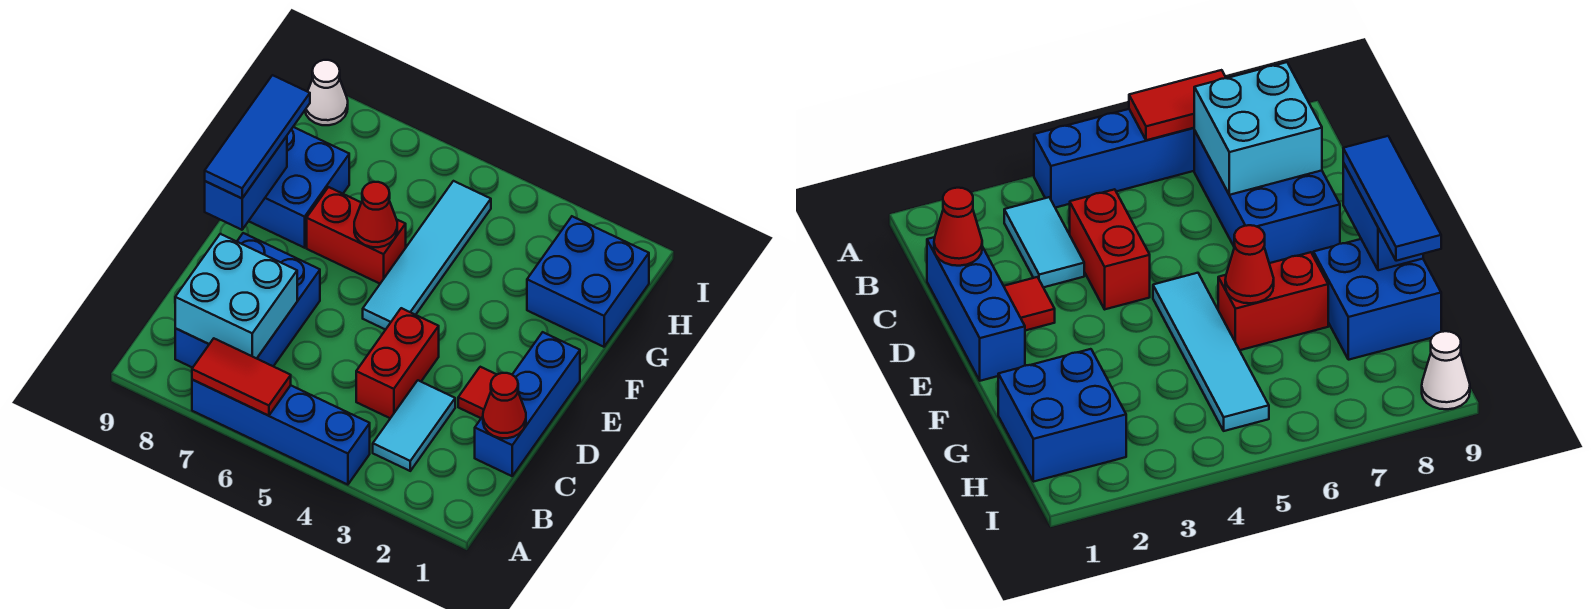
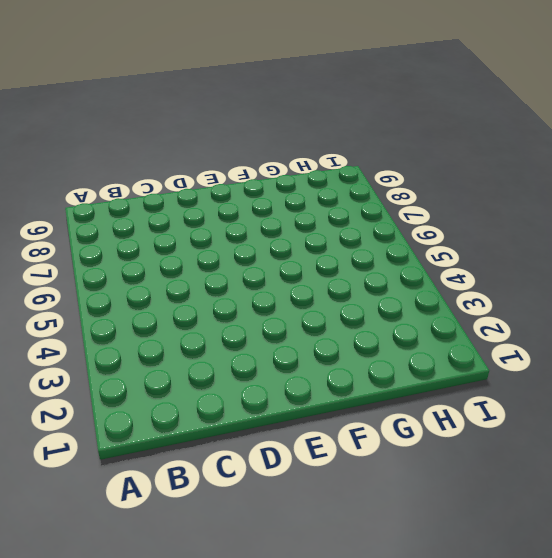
none -> blue brick A4:A7 level 1
none -> cyan tile B3:C3 level 1
none -> blue brick B7:D8 level 1

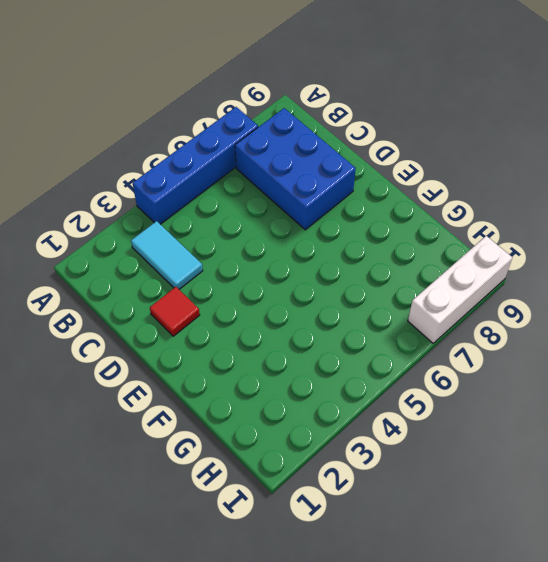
white brick I7:I9 level 1 -> white cone I9 level 1
none -> blue brick C1:E1 level 1
none -> red brick C4:D4 level 1
none -> cyan tile E5:H5 level 1

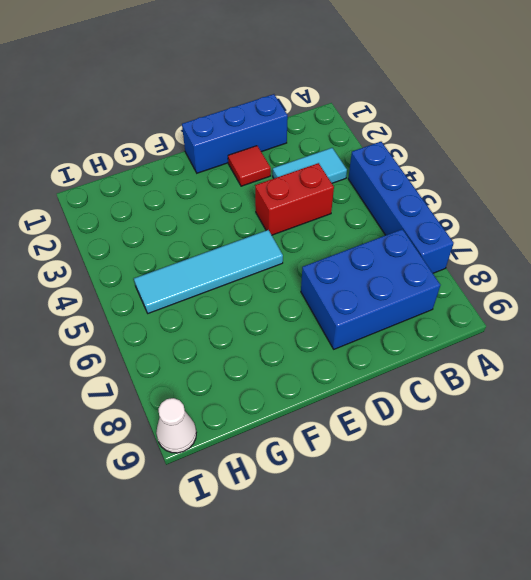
none -> red brick F6:F7 level 1
none -> blue brick F8:G9 level 1
none -> blue brick G1:H2 level 1

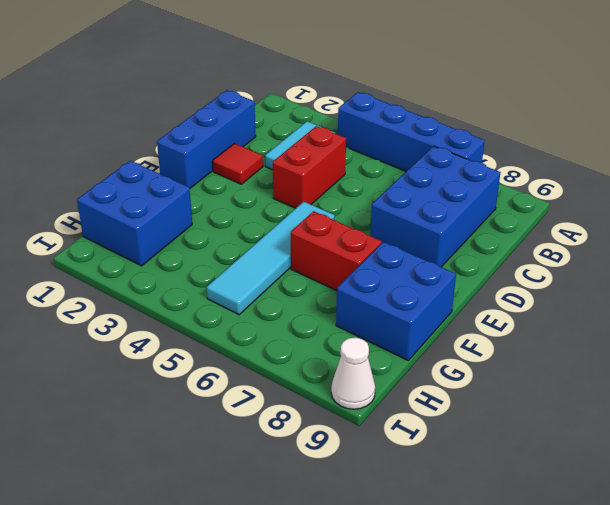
none -> red tile A6:A7 level 2
none -> cyan brick B7:C8 level 2
none -> red cone C1 level 2

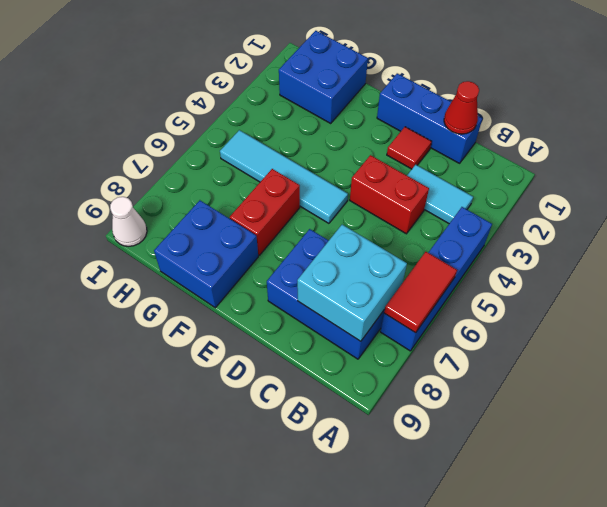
none -> blue brick E9:F9 level 2
none -> red cone F6 level 2
none -> blue tile E9:G9 level 3

